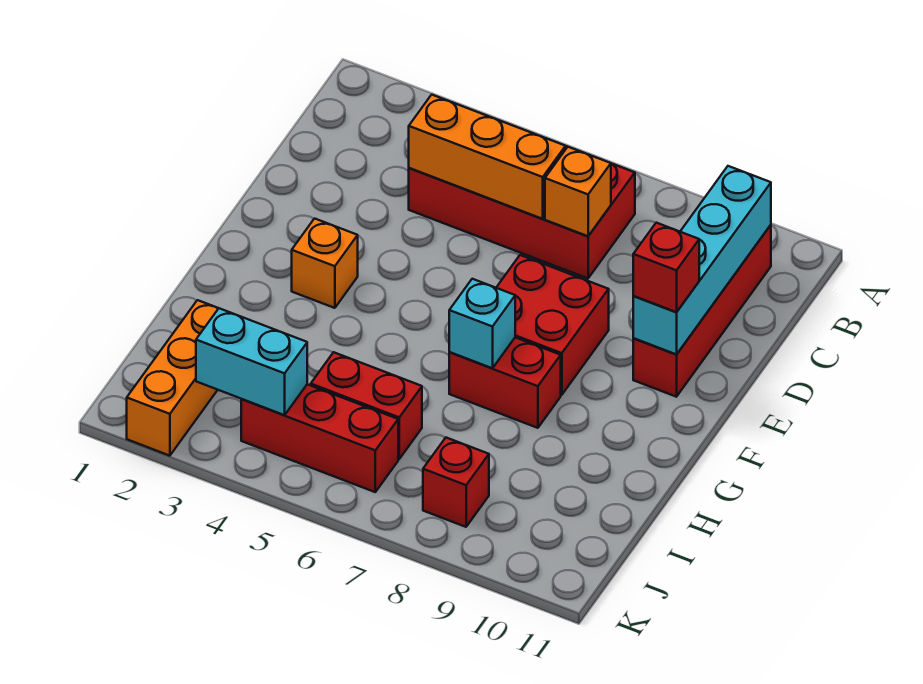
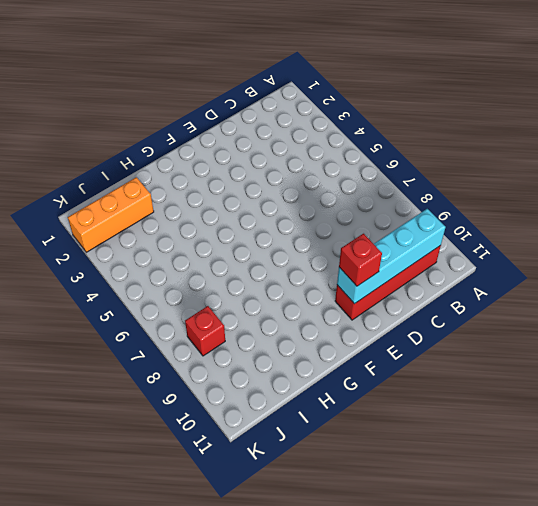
none -> red brick B4:C7 level 1
none -> red brick E7:F8 level 1
none -> orange brick F3 level 1

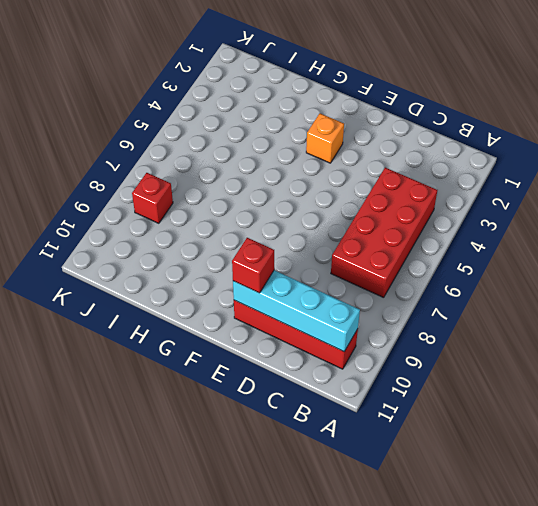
none -> red brick E7:F8 level 1
none -> red brick G7:G8 level 1
none -> orange brick I2:K2 level 1

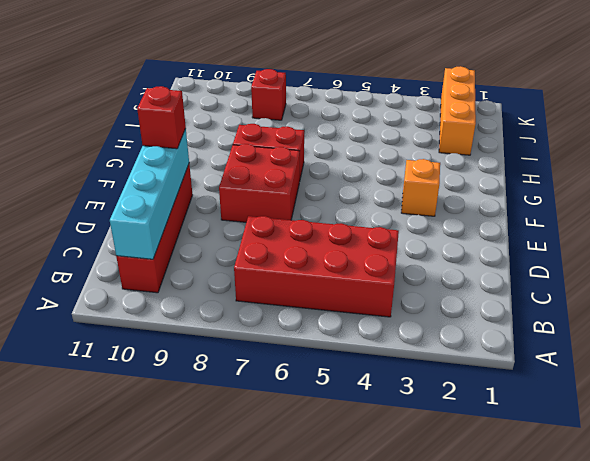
none -> red brick I5:I6 level 1
none -> red brick J4:J6 level 1
none -> orange brick C4:C6 level 2

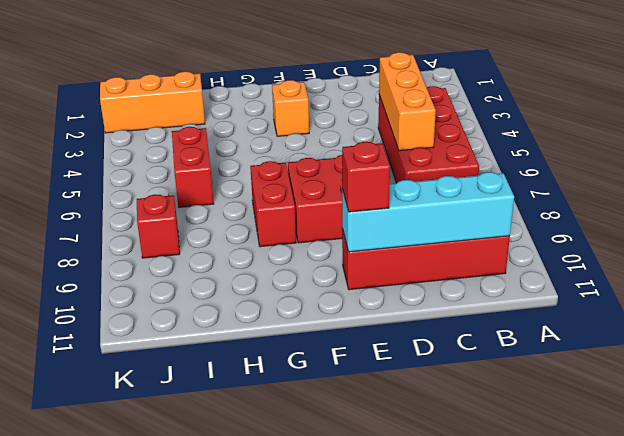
none -> red brick J4:J6 level 1
none -> orange brick C7 level 2
none -> cyan brick G7 level 2

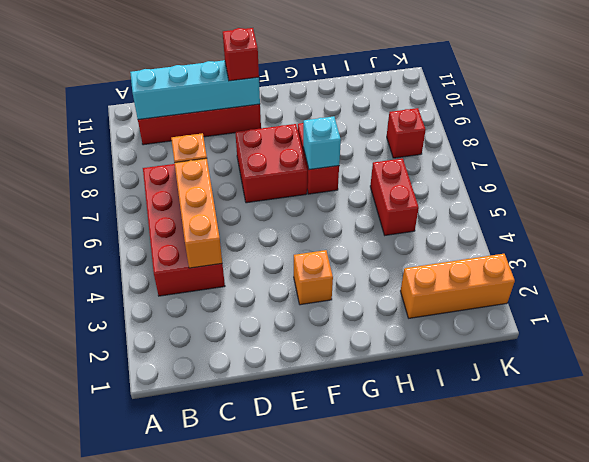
none -> red brick J4:J6 level 1
none -> cyan brick J3:J4 level 2

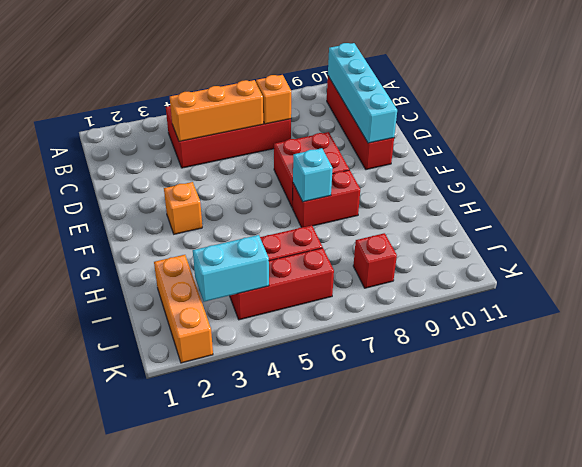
none -> red brick E10 level 3

